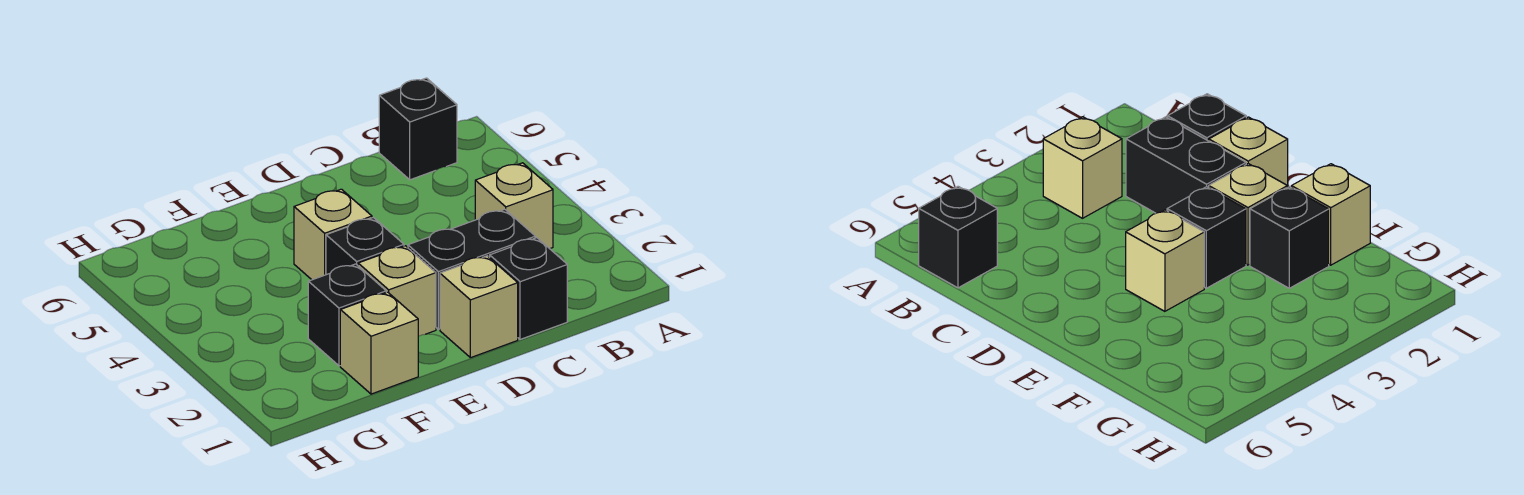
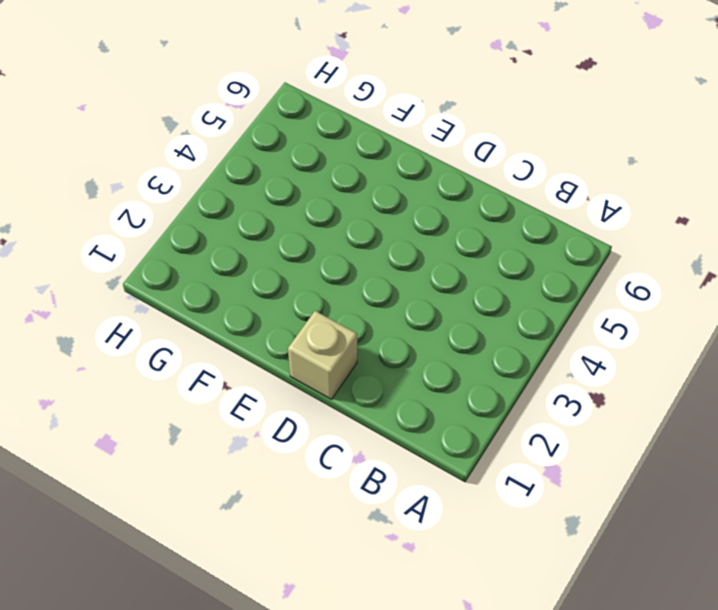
none -> tan brick B3 level 1
none -> black brick B6 level 1

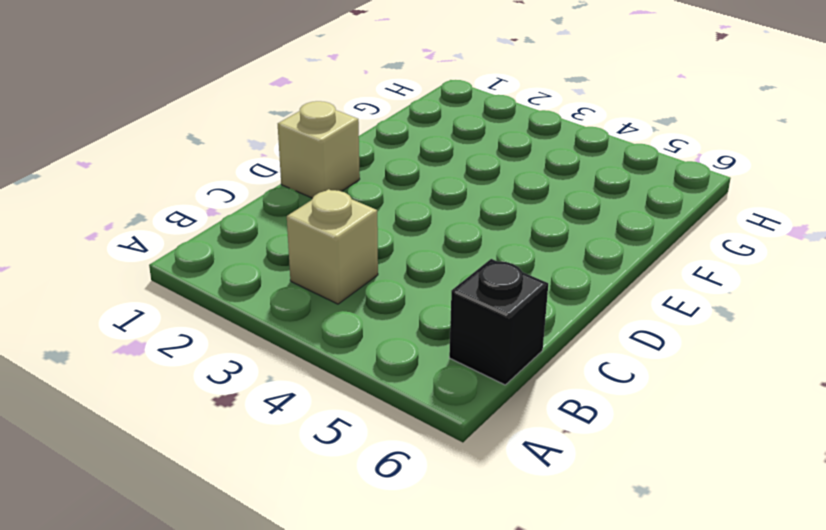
none -> black brick C1 level 1
none -> black brick C2:D2 level 1

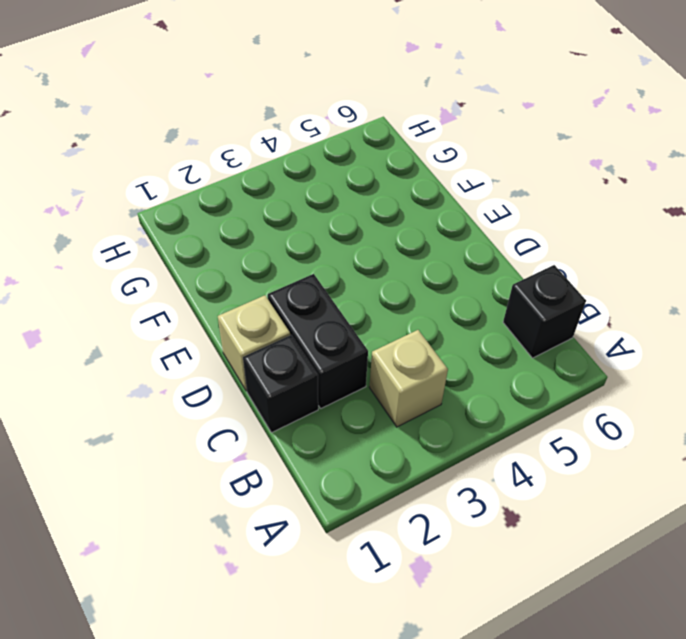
none -> tan brick E2 level 1
none -> black brick E3 level 1

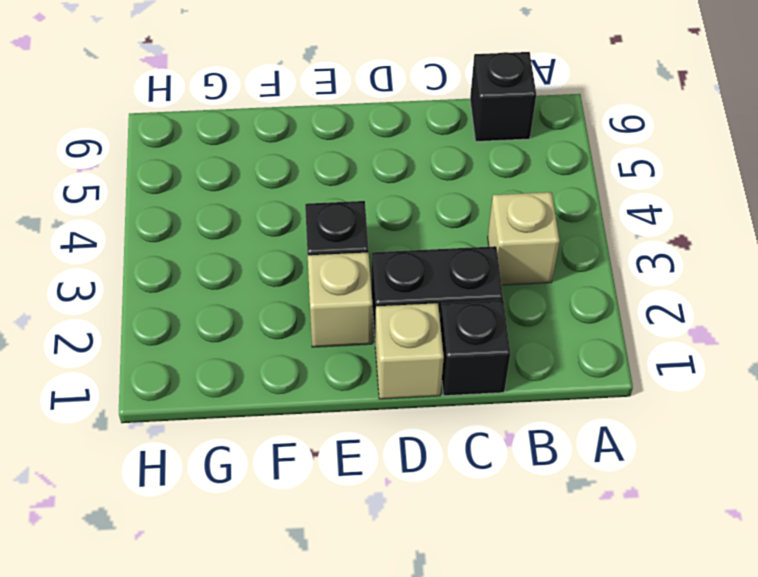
none -> tan brick E4 level 1
none -> tan brick F1 level 1

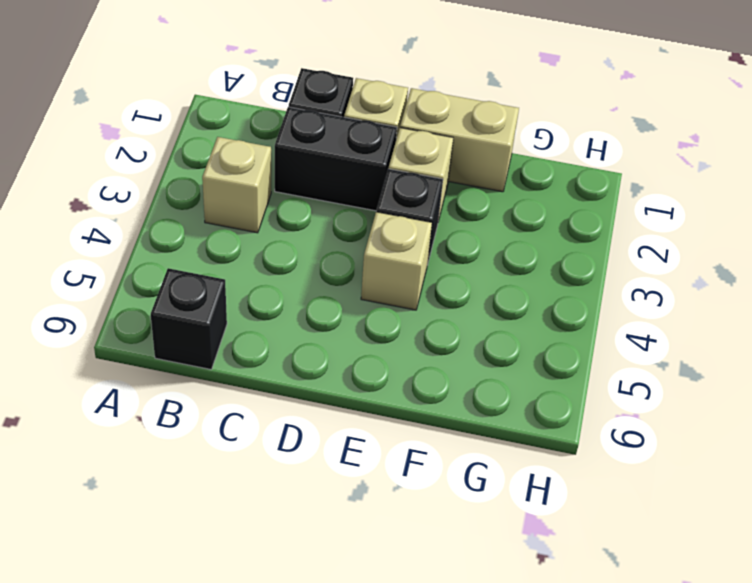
tan brick E1:F1 level 1 -> tan brick F1 level 1
none -> black brick F2 level 1

